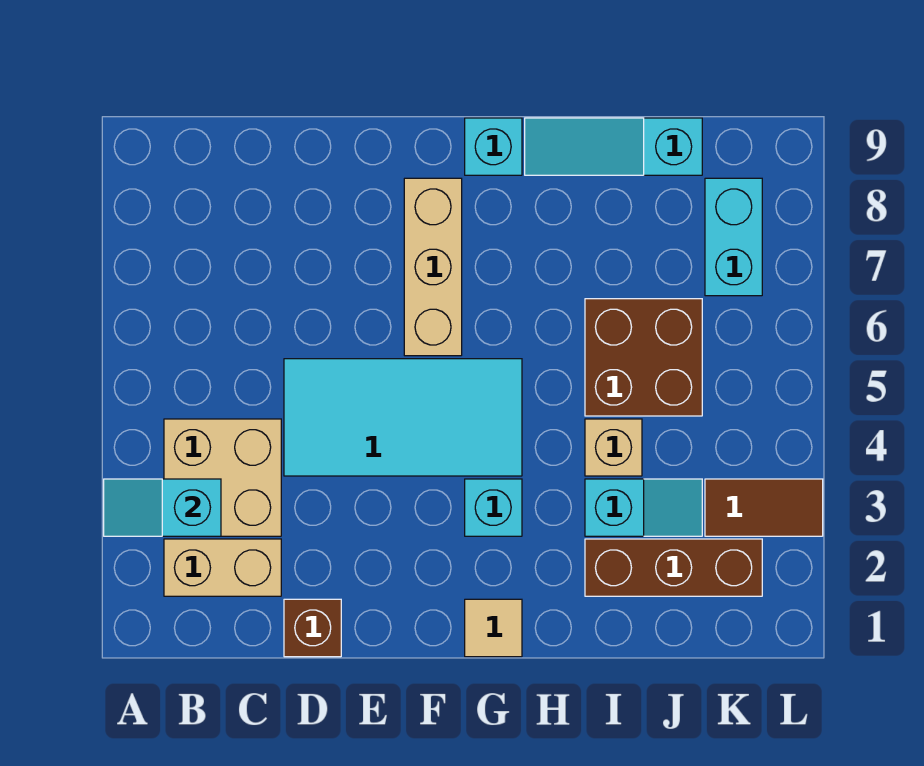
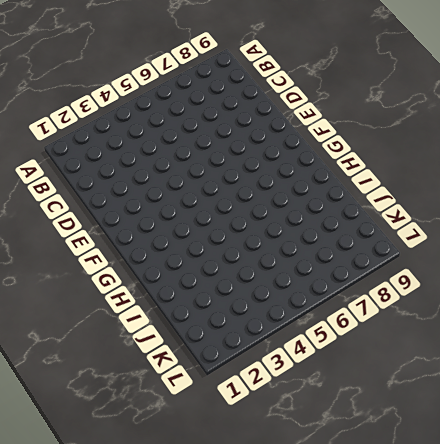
none -> tan brick B2:C2 level 1
none -> tan brick B3:C4 level 1
none -> brown brick D1 level 1

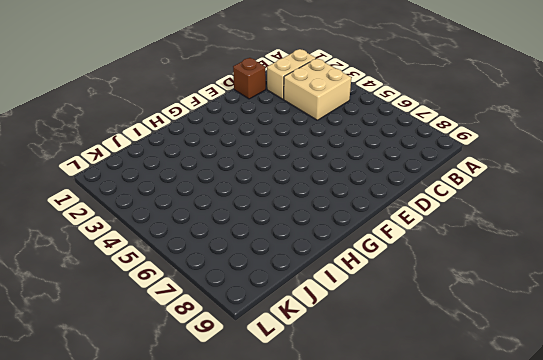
none -> cyan tile D4:G5 level 1
none -> tan brick F6:F8 level 1
none -> tan tile G1 level 1

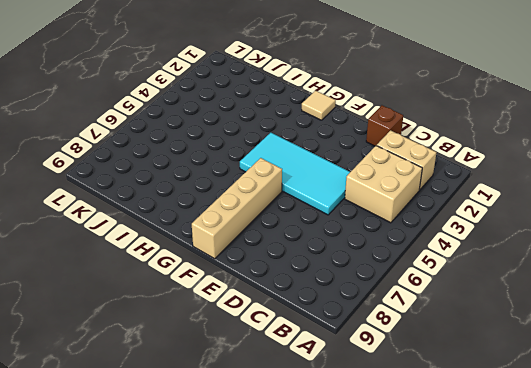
tan brick F6:F9 level 1 -> tan brick F6:F8 level 1
none -> cyan brick G3 level 1
none -> cyan brick G9 level 1
none -> cyan slope H9:J9 level 1 top J

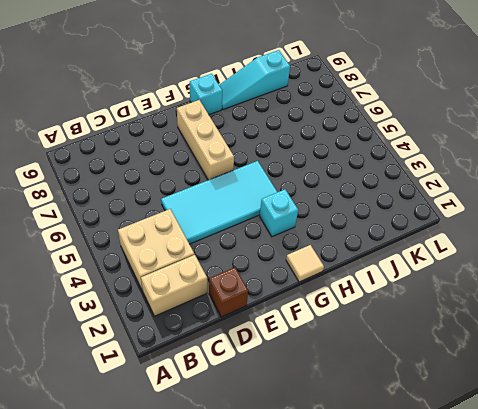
none -> brown brick I2:K2 level 1
none -> cyan slope I3:J3 level 1 top I
none -> tan brick I4 level 1

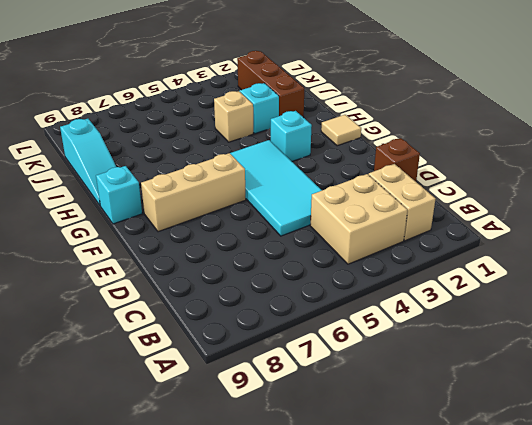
none -> brown brick I5:J6 level 1
none -> brown tile K3:L3 level 1
none -> cyan brick K7:K8 level 1

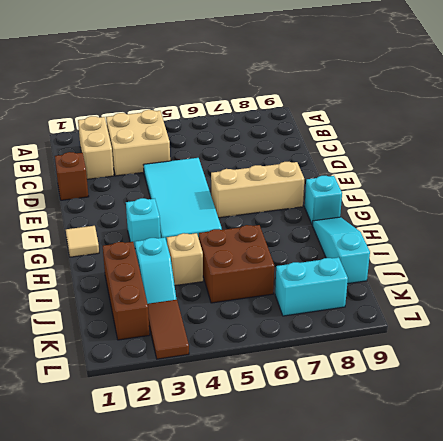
none -> cyan slope A3:B3 level 2 top B

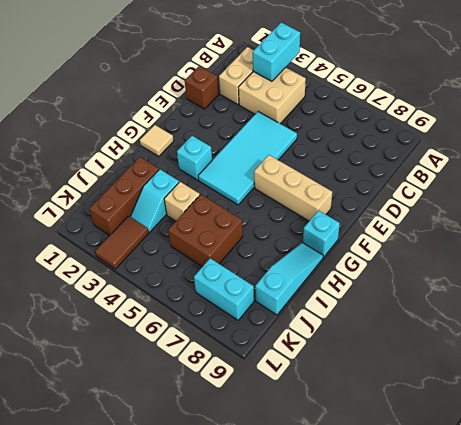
cyan brick A3:B3 level 2 -> cyan slope A3:B3 level 2 top B

